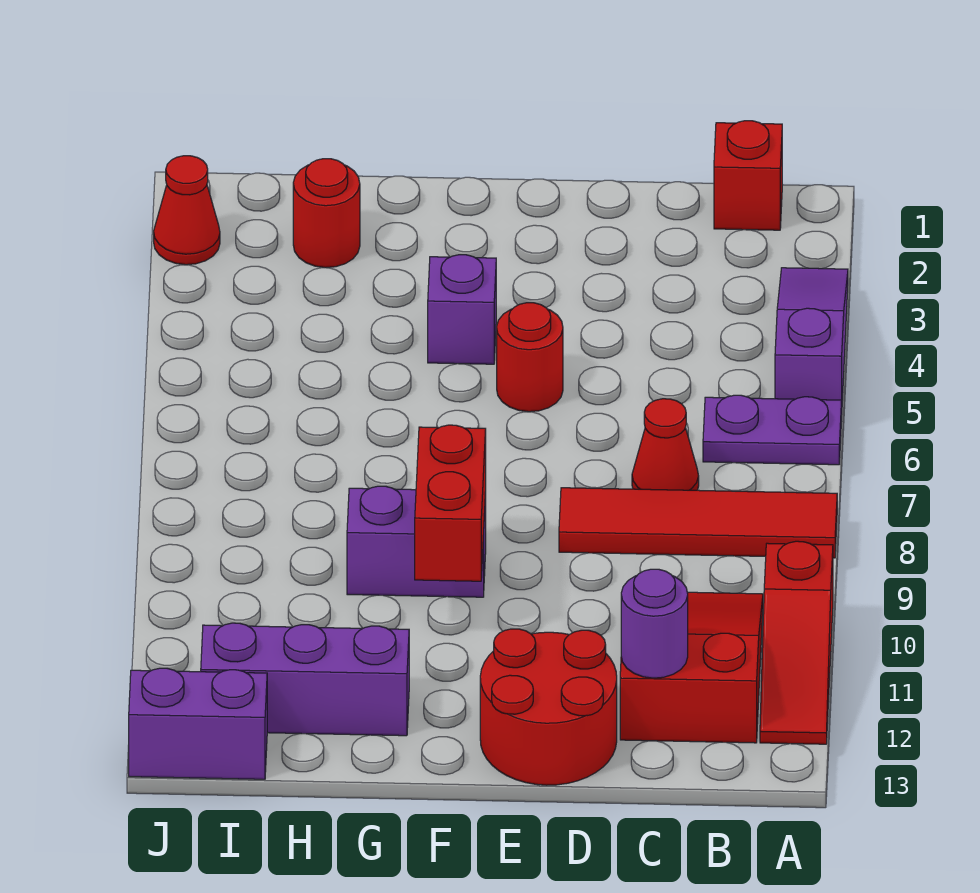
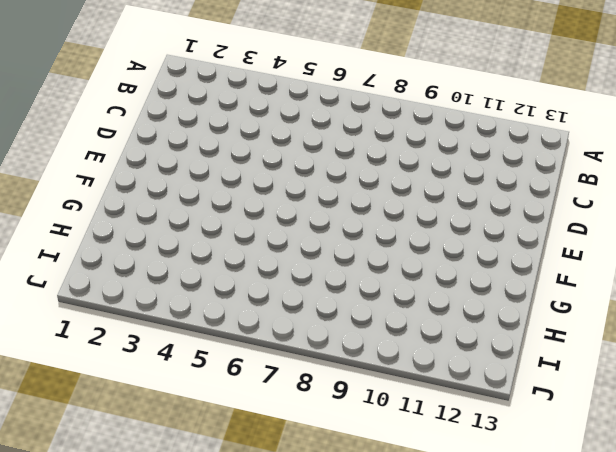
none -> purple slope A3:A5 level 1 top 5
none -> purple plate A6:B6 level 1
none -> red tile A8:D8 level 1

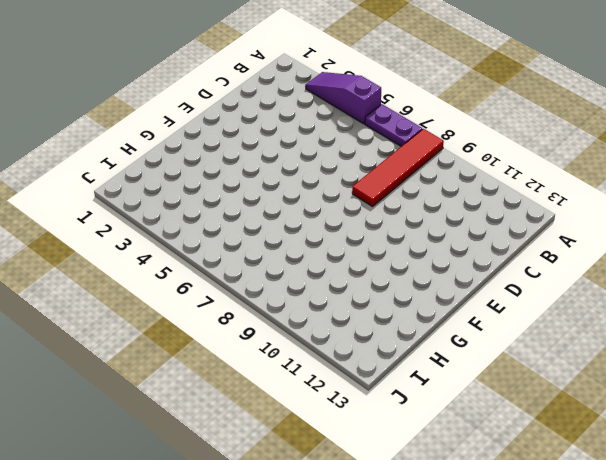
purple plate A6:A7 level 1 -> purple plate A6:B6 level 1
none -> red slope A10:A12 level 1 top 10
none -> red brick B1 level 1
none -> red slope B10:C12 level 1 top 12

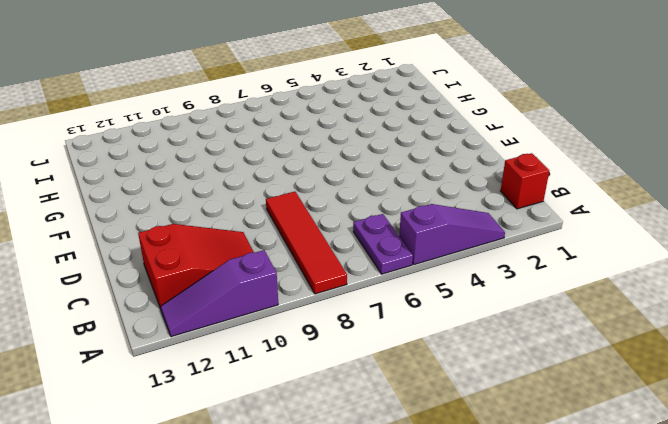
purple slope A10:A12 level 1 top 10 -> red slope A10:A12 level 1 top 10
none -> red cone C7 level 1
none -> red round brick D12:E13 level 1
none -> red round brick E5 level 1

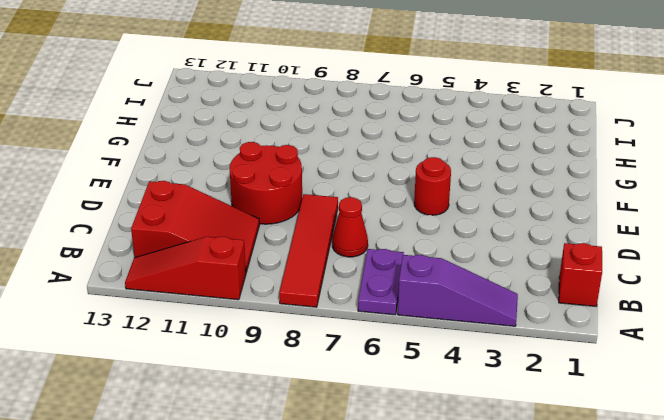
red round brick D9:E10 level 1 -> red round brick D12:E13 level 1
none -> purple brick F4 level 1
none -> purple brick F9:G9 level 1
none -> purple brick G12:I12 level 1

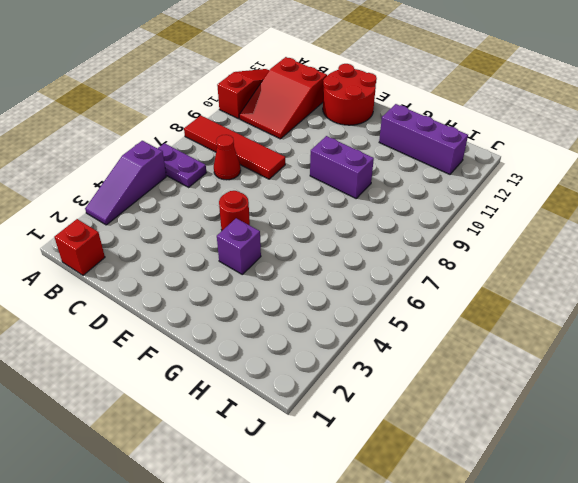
none -> red round brick H2 level 1
none -> purple brick I13:J13 level 1
none -> red cone J2 level 1

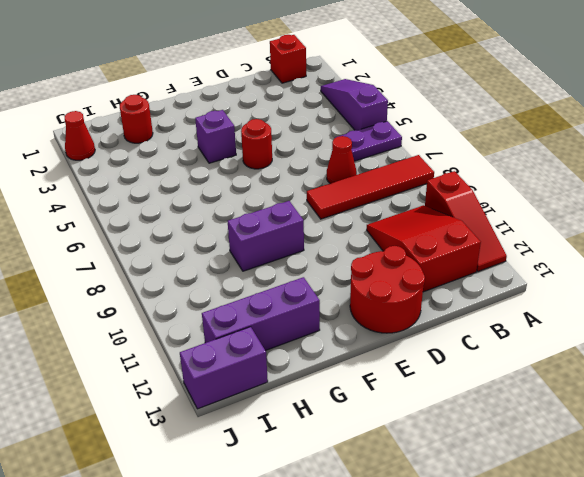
none -> purple round brick C12 level 2
none -> red brick F9:F10 level 2

